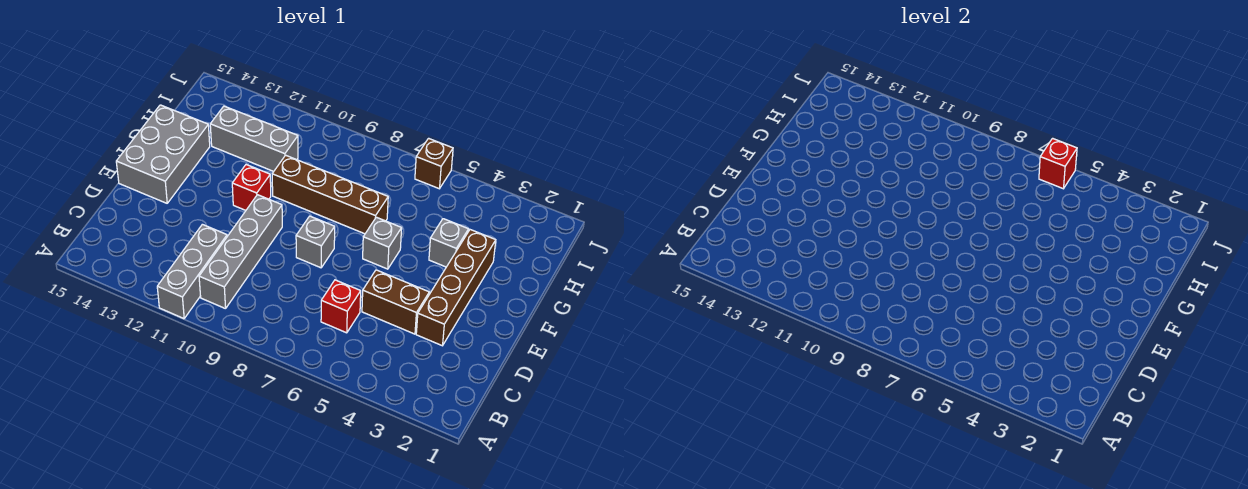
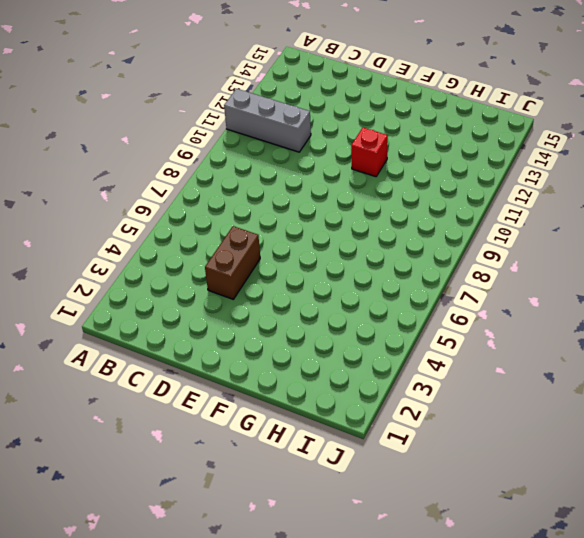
none -> grey brick B10:E10 level 1
none -> red brick C6 level 1
none -> brown brick D3:G3 level 1

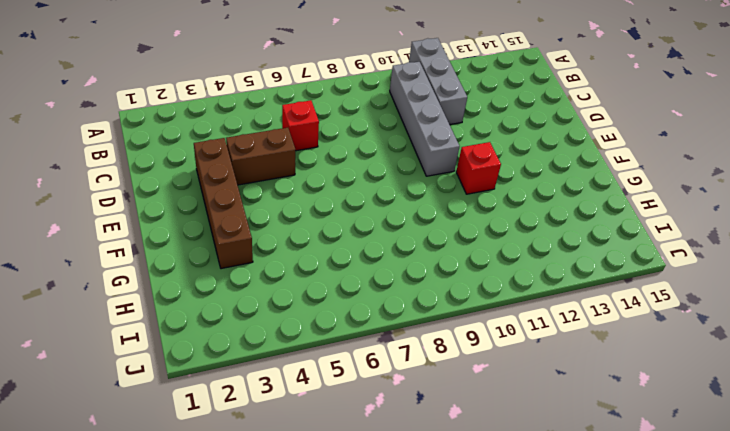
none -> grey brick E8 level 1
none -> grey brick E14:G15 level 1
none -> grey brick F6 level 1

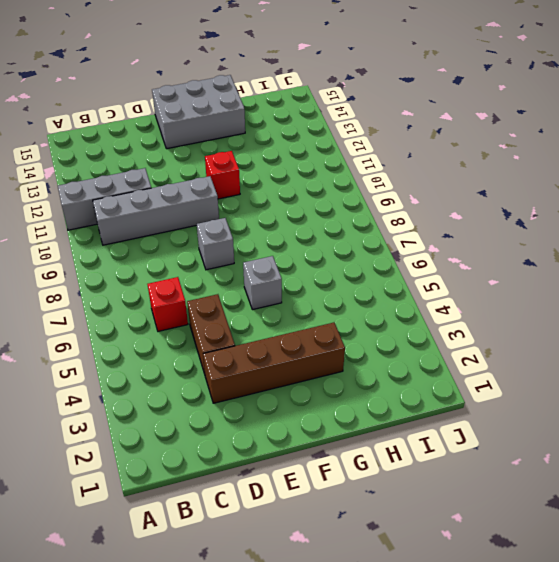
none -> grey brick G4 level 1
none -> brown brick G7:G10 level 1
none -> grey brick H11:H13 level 1

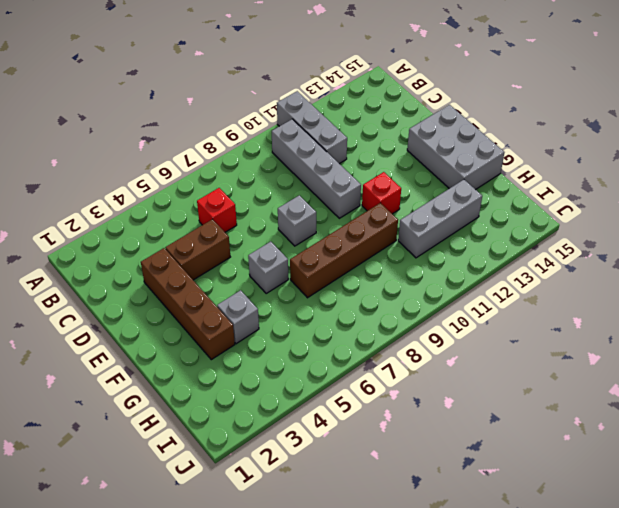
none -> brown brick J6 level 1
none -> red brick J6 level 2

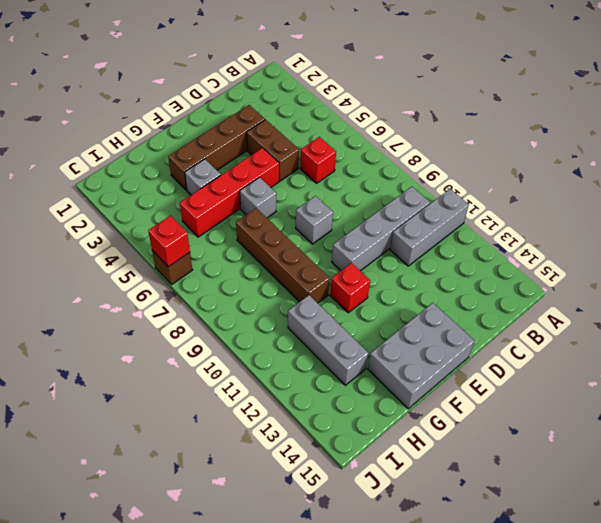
red brick E5:H5 level 1 -> none

